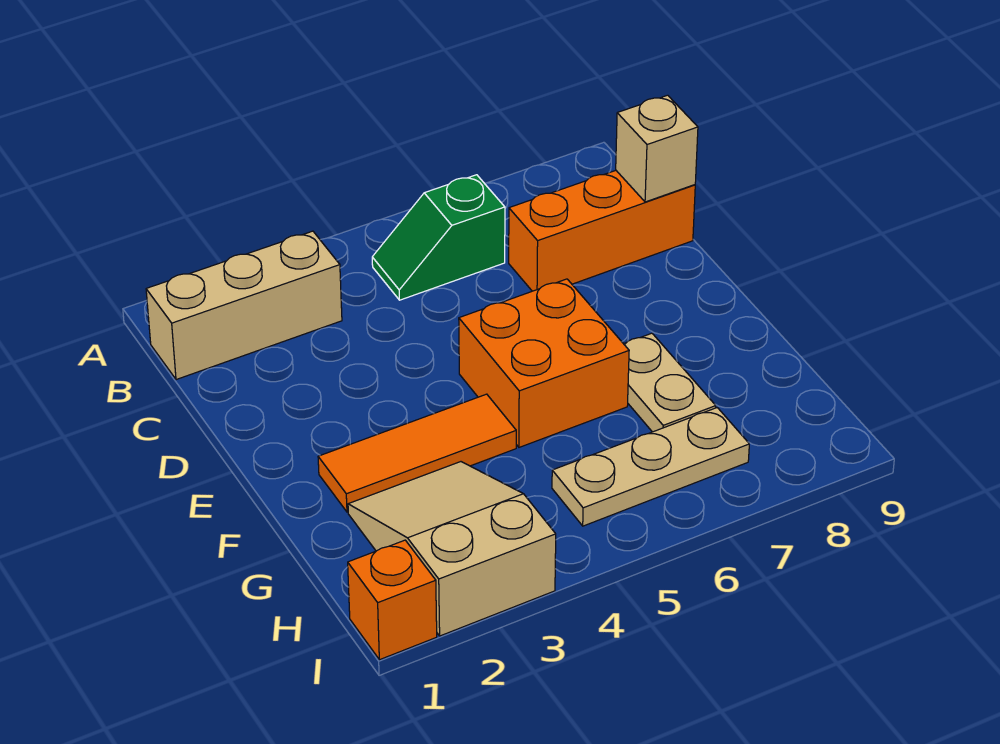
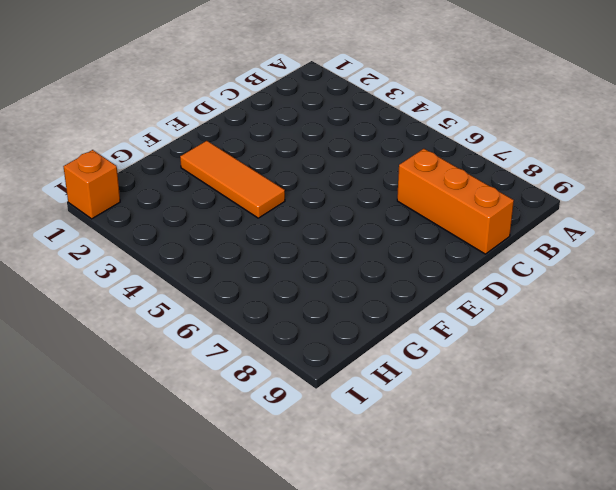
none -> tan brick B1:B3 level 1
none -> green slope B5:B6 level 1 top 6

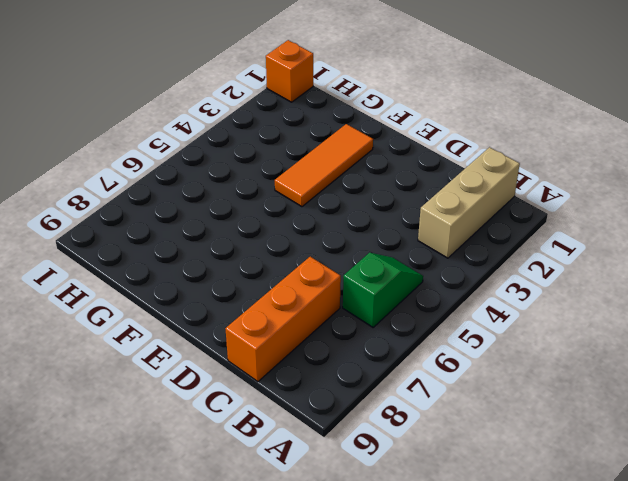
none -> orange brick E5:F6 level 1
none -> tan plate F7:G7 level 1

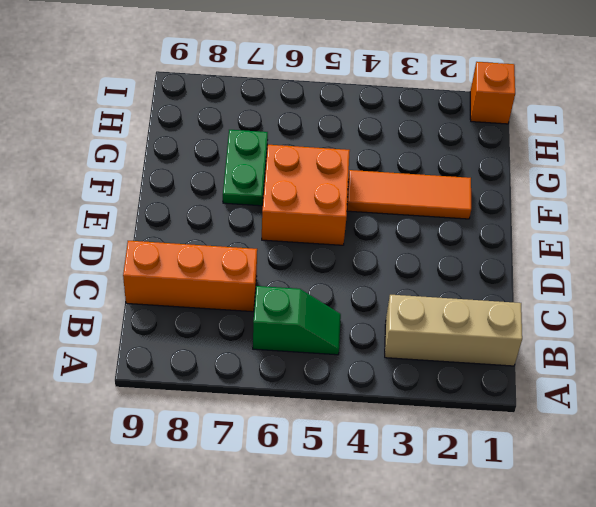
green plate F7:G7 level 1 -> tan plate F7:G7 level 1
none -> tan slope G2:I3 level 1 top I
none -> tan plate H5:H7 level 1

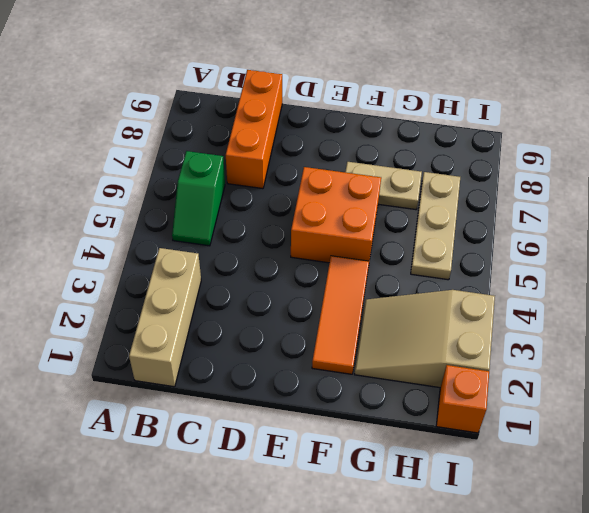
none -> tan brick C9 level 2

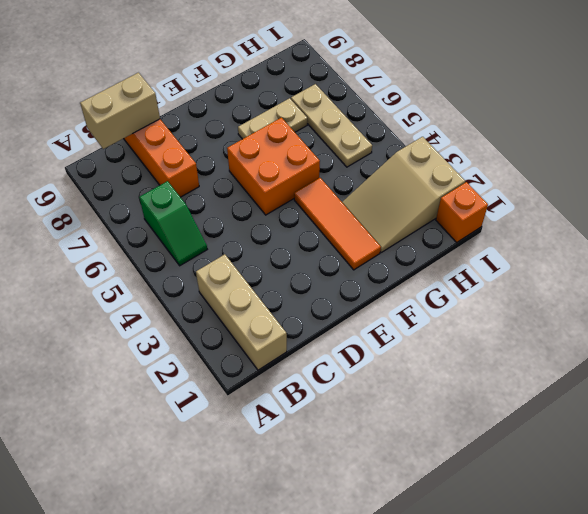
tan brick B9:C9 level 2 -> tan brick C9 level 2

